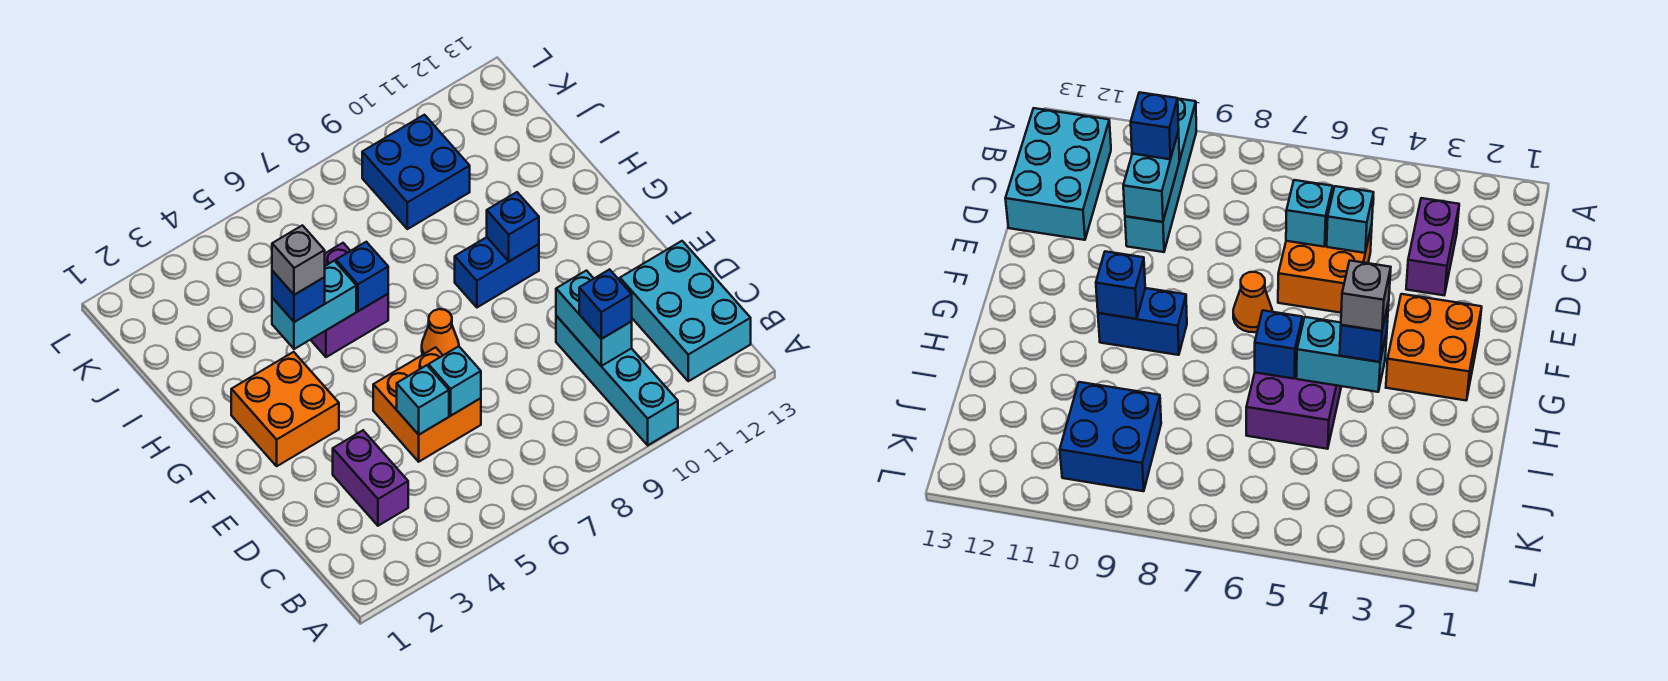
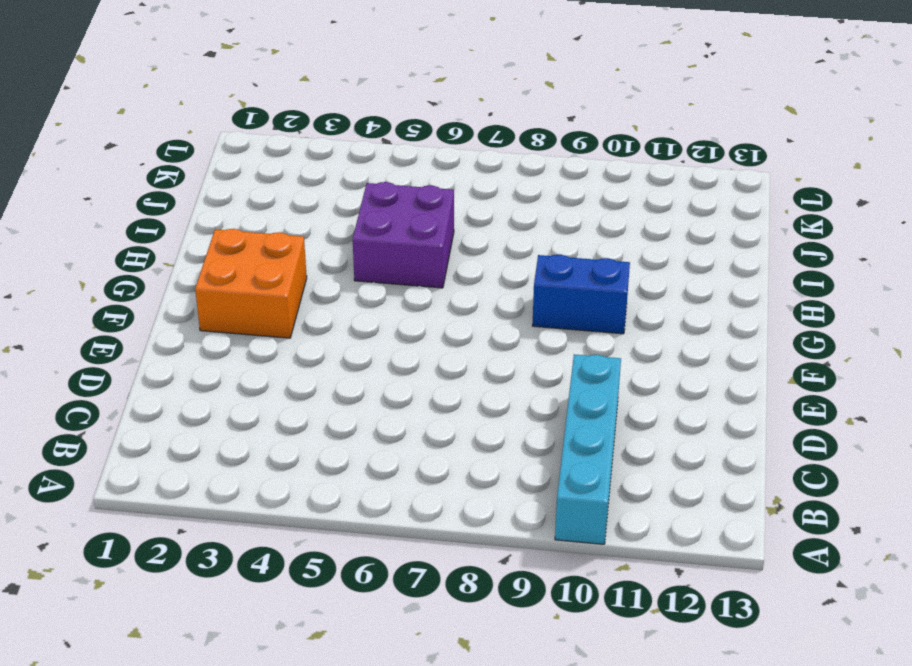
none -> cyan brick B12:D13 level 1
none -> purple brick C3:D3 level 1
none -> orange brick D5:E6 level 1

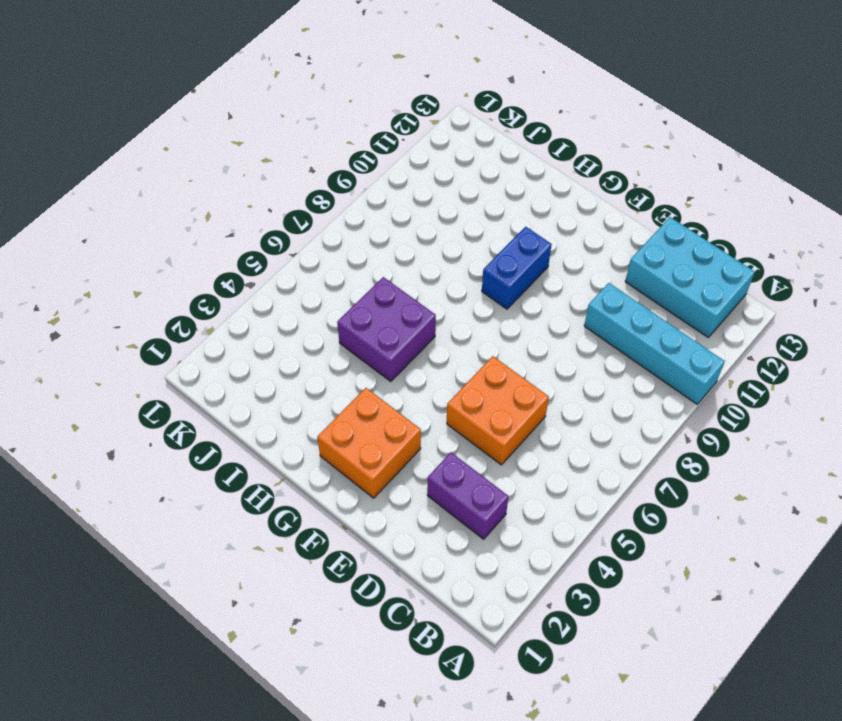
none -> orange cone F7 level 1
none -> blue brick J9:K10 level 1
none -> cyan brick C10:D10 level 2

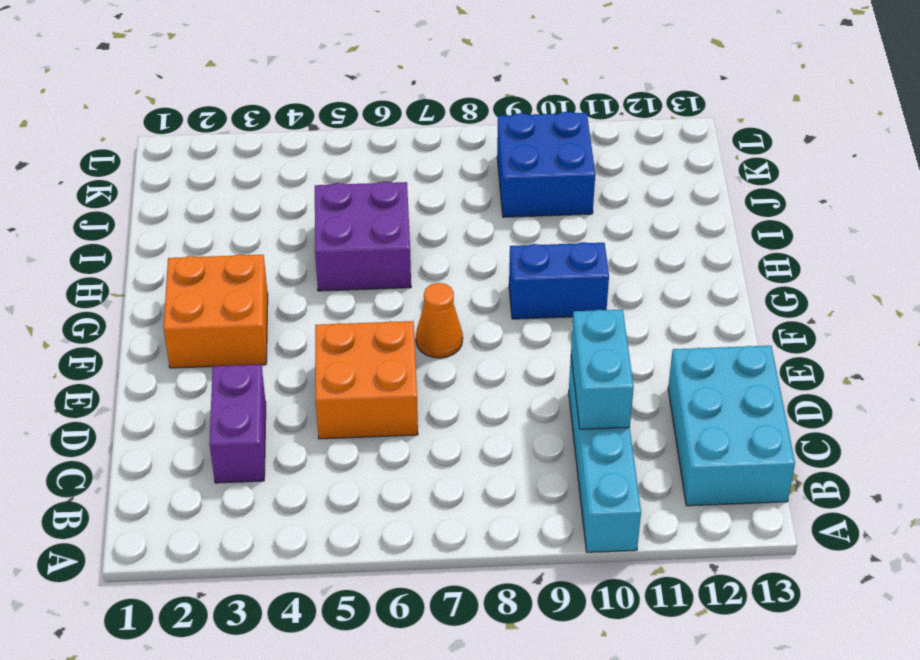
none -> cyan brick D5 level 2
none -> cyan brick D6 level 2
none -> blue brick G10 level 2

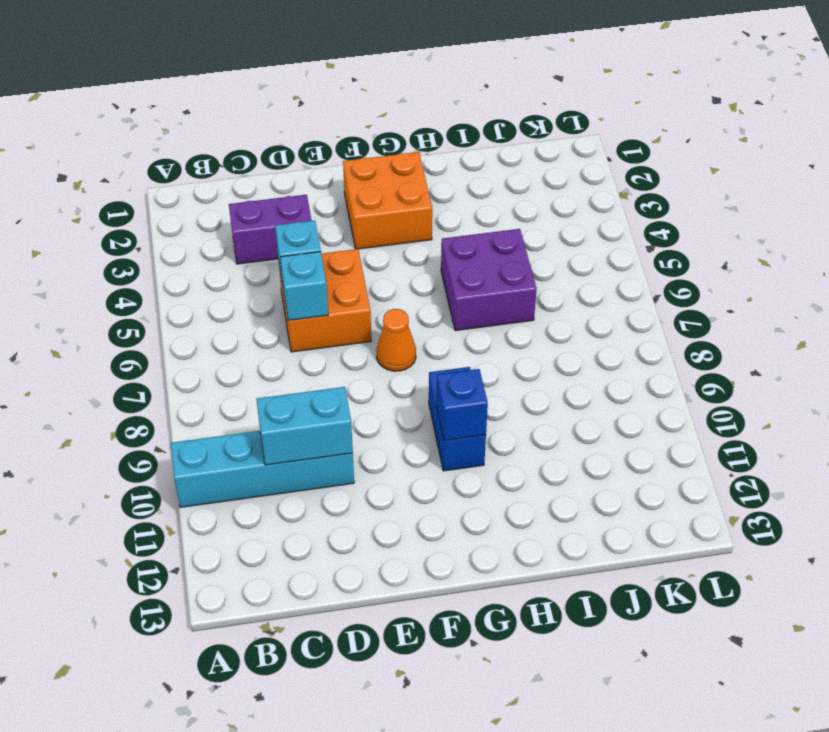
none -> cyan brick B12:D13 level 1
none -> blue brick J9:K10 level 1
none -> cyan brick H4:H5 level 2

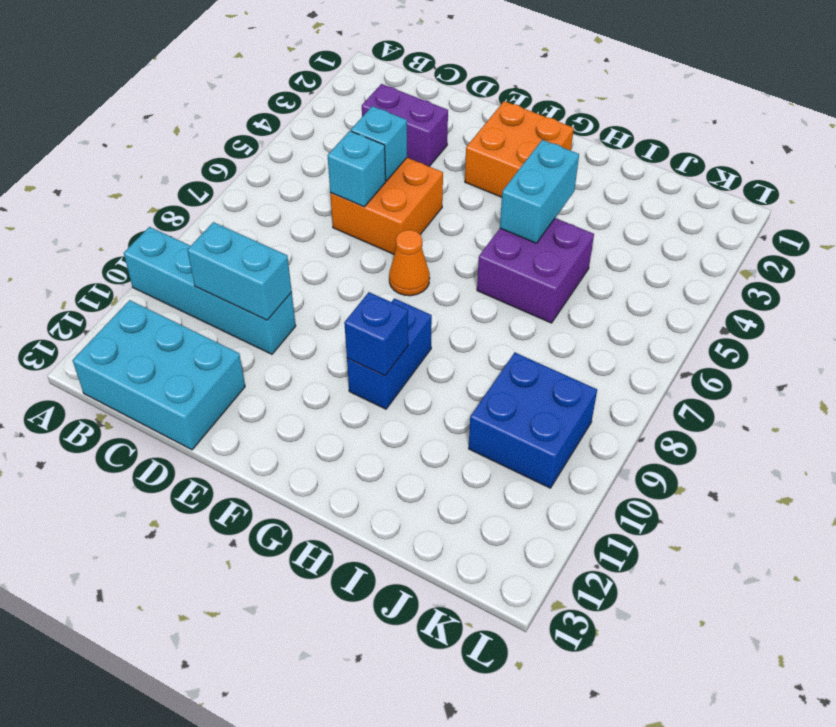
none -> blue brick H6 level 2
none -> blue brick C10 level 3
none -> blue brick H4 level 3

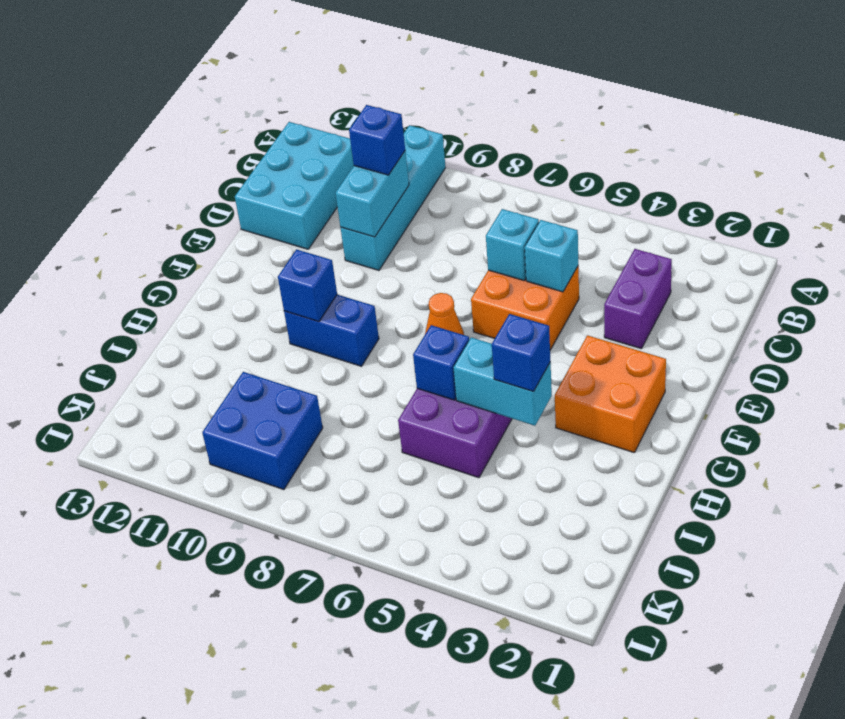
none -> grey brick H4 level 4

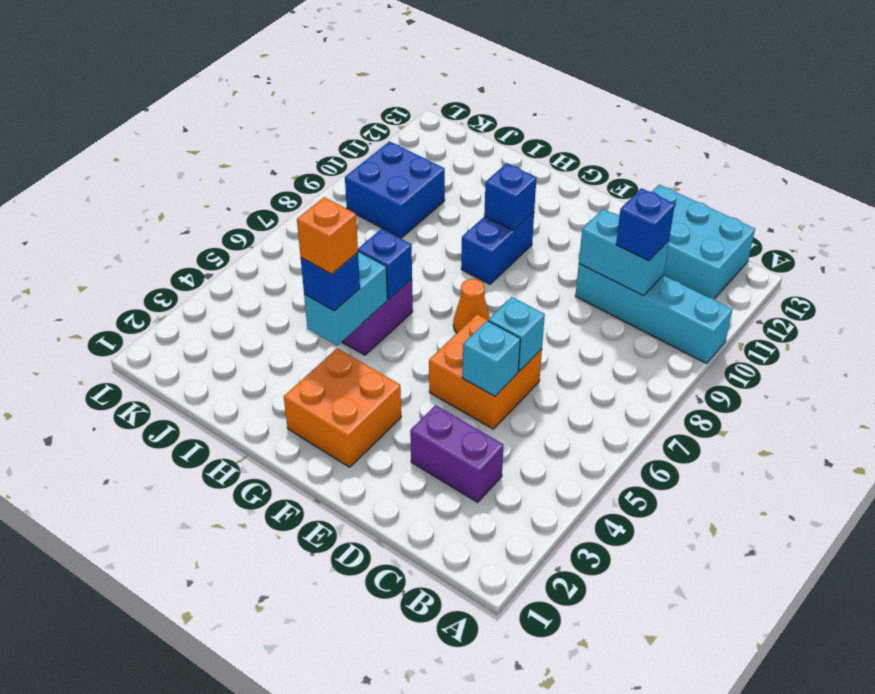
orange brick H4 level 4 -> grey brick H4 level 4

